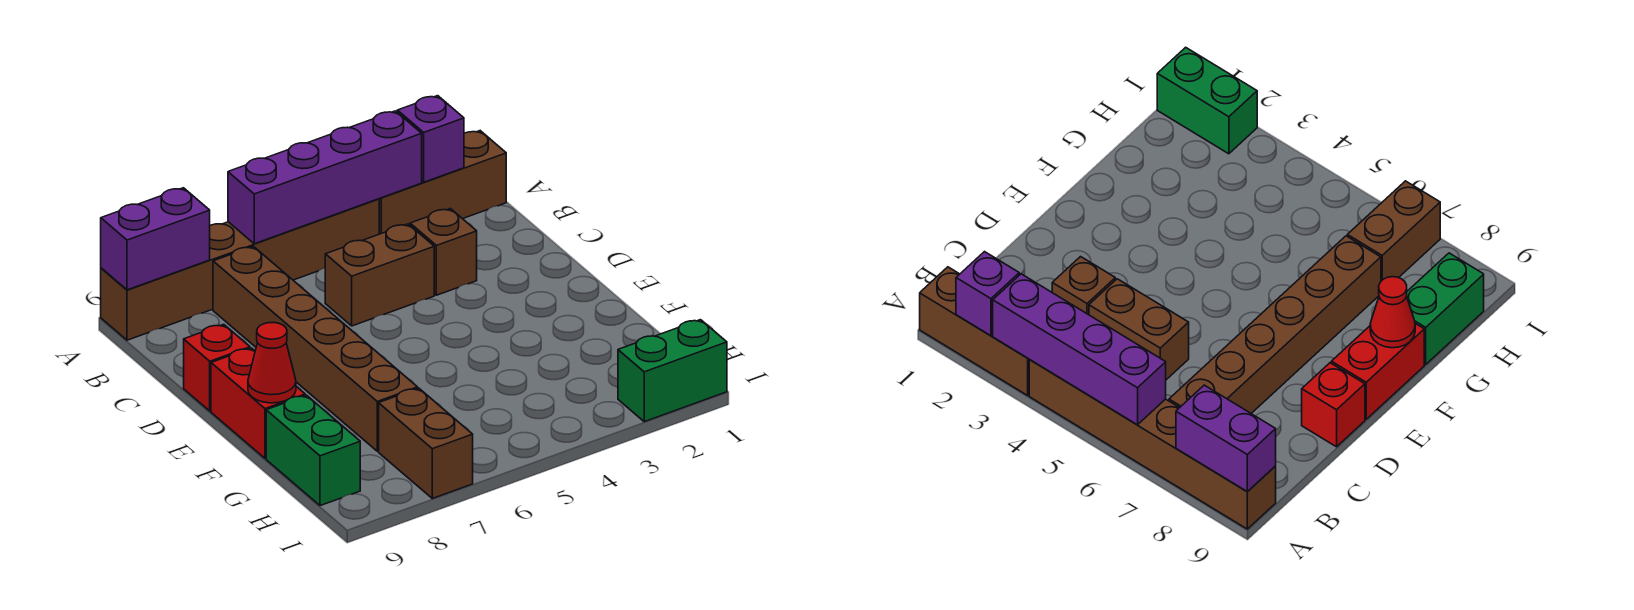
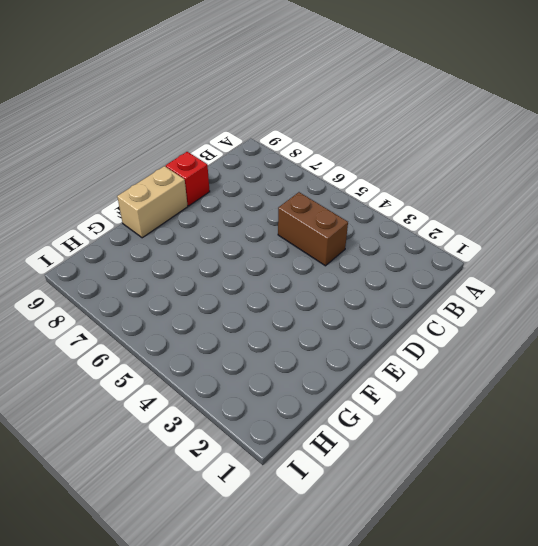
tan brick E9:F9 level 1 -> red brick E9:F9 level 1
none -> brown brick A1:A3 level 1
none -> brown brick A4:A9 level 1
none -> brown brick B7:G7 level 1

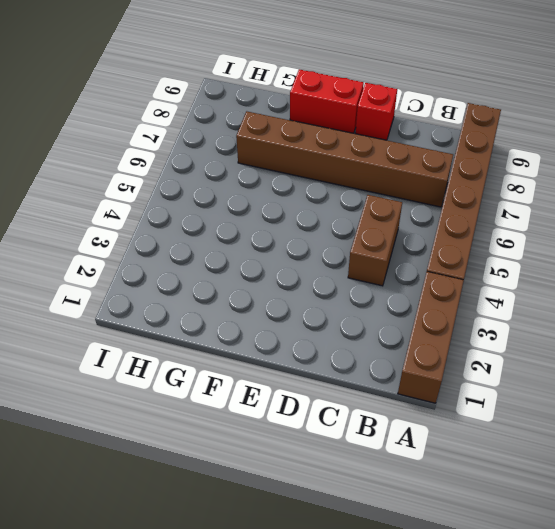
none -> brown brick C3 level 1
none -> green brick G9:H9 level 1
none -> brown brick H7:I7 level 1

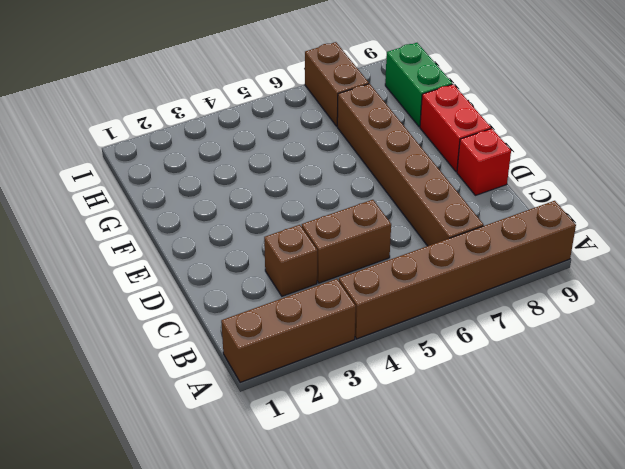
none -> green brick I1:I2 level 1
none -> purple brick A2 level 2
none -> purple brick A3:A6 level 2

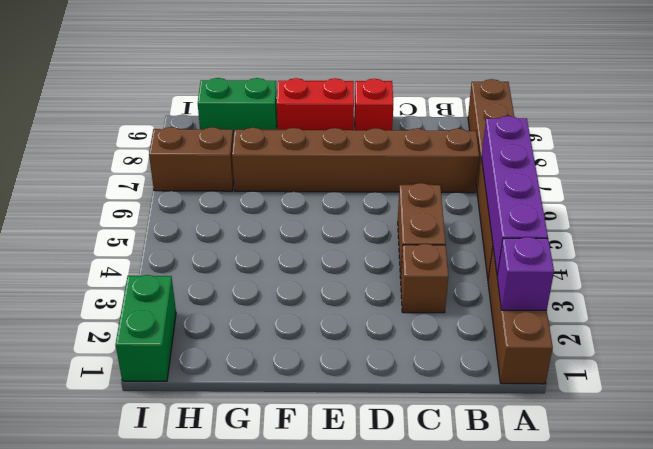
none -> purple brick A8:A9 level 2
none -> red cone F9 level 2

